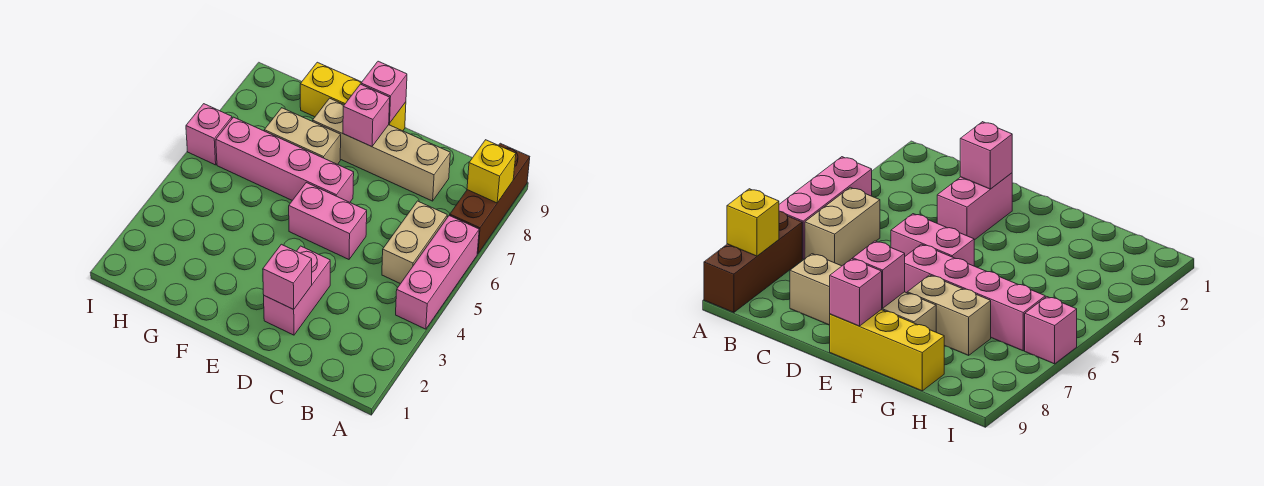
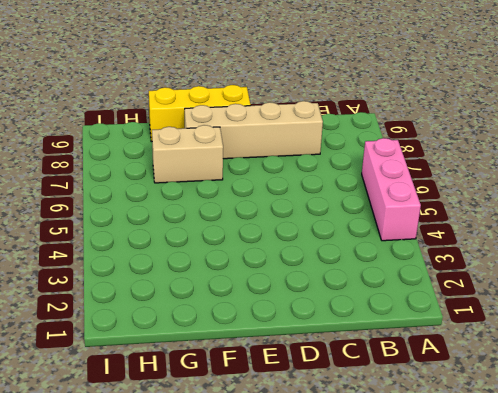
none -> brown brick A7:A9 level 1
none -> tan brick B5:B6 level 1
none -> pink brick D2:D3 level 1

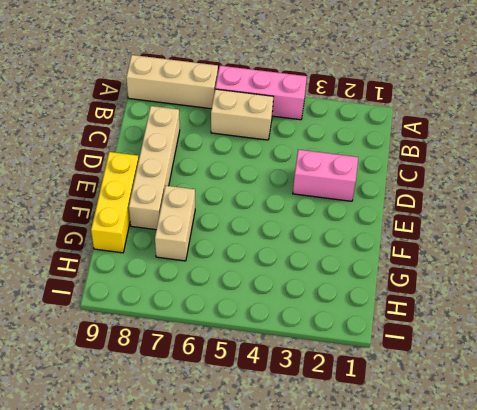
tan brick A7:A9 level 1 -> brown brick A7:A9 level 1
none -> pink brick D5:E5 level 1
none -> pink brick E6:H6 level 1
none -> pink brick I6 level 1

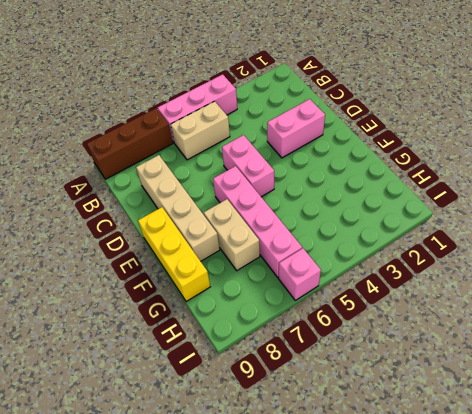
none -> yellow brick A8 level 2
none -> pink brick D2 level 2
none -> pink brick E8 level 2

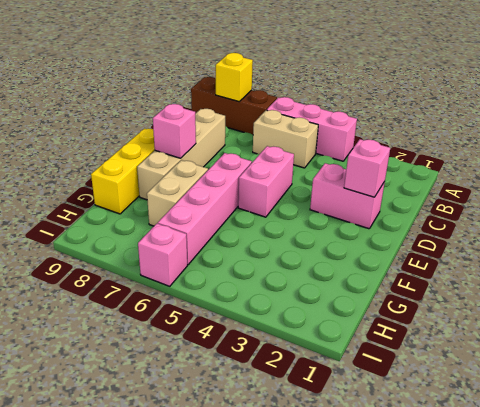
none -> pink brick E9 level 2

